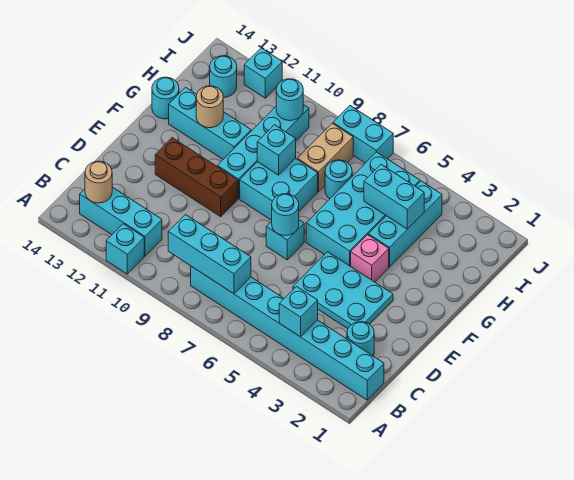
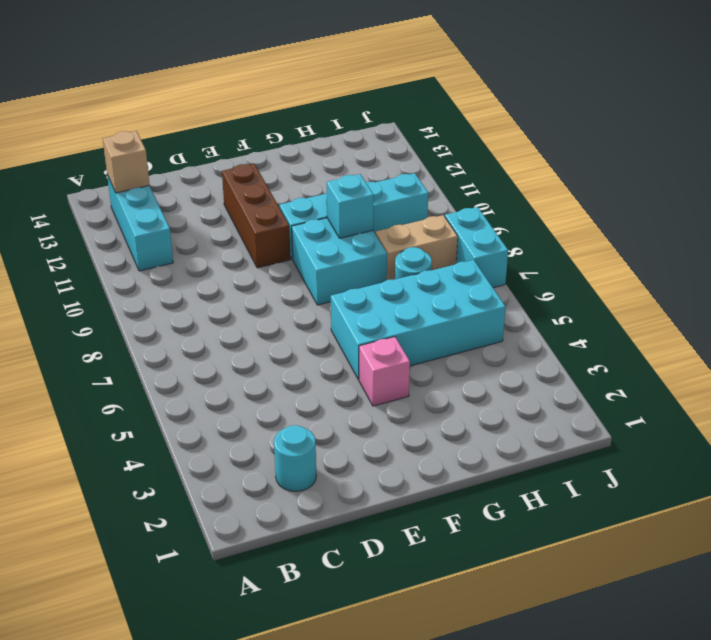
tan brick B13 level 2 -> tan round brick B13 level 2
none -> cyan brick A11 level 1
none -> cyan brick B1:B8 level 1
none -> cyan plate D3:E5 level 1

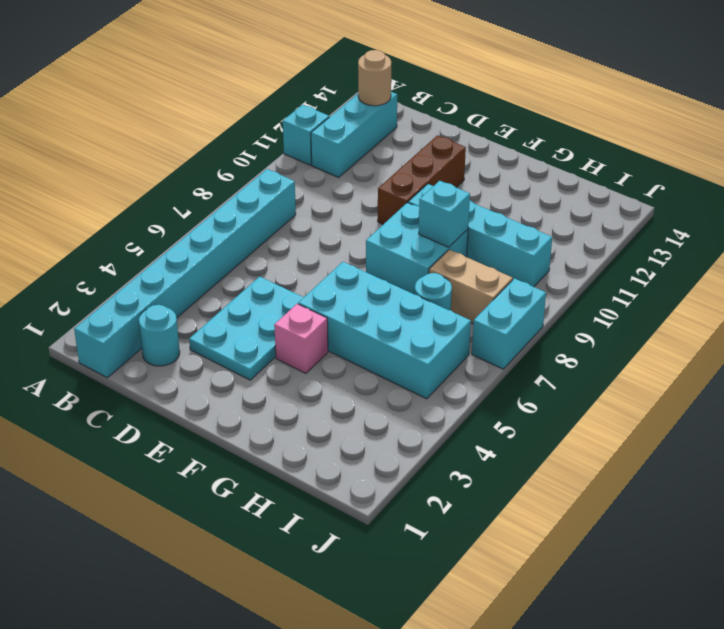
none -> cyan brick E7 level 1
none -> cyan brick G4:I4 level 1
none -> cyan brick G11:G13 level 1

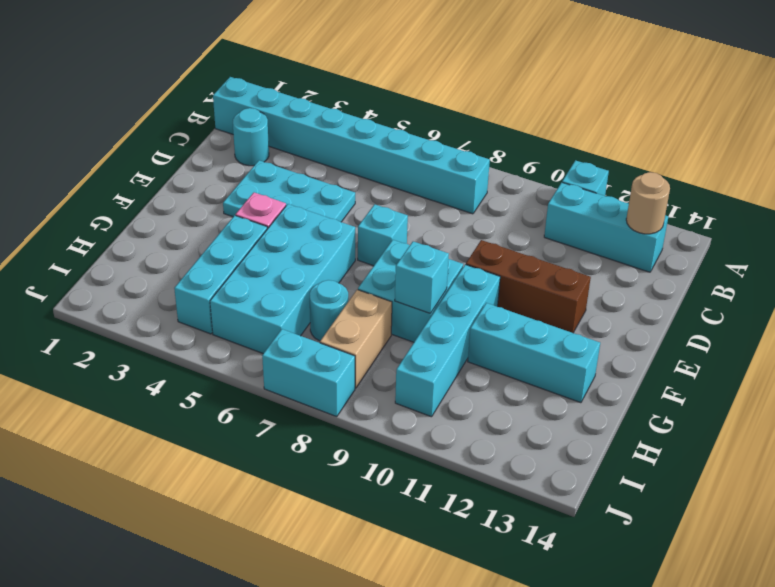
none -> cyan round brick G14 level 1
none -> cyan round brick I13 level 1
none -> cyan brick J12 level 1

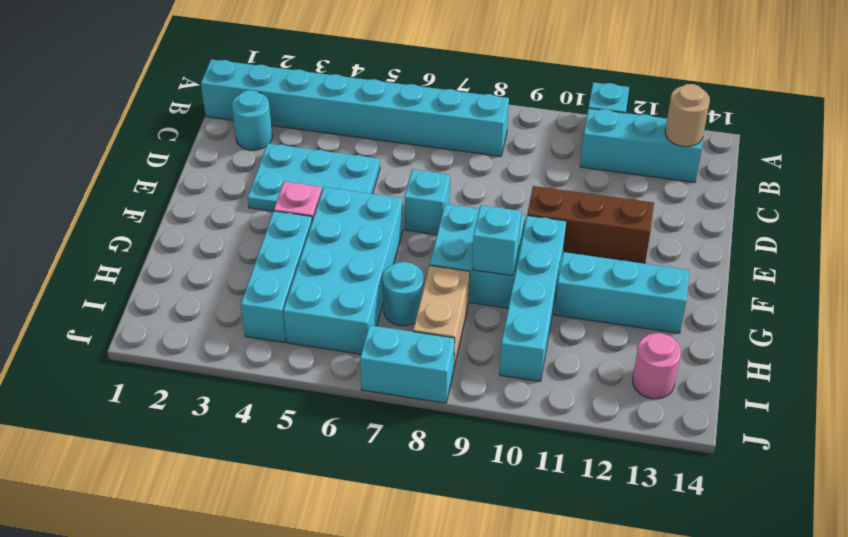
pink round brick I13 level 1 -> cyan round brick I13 level 1
none -> cyan round brick G14 level 1
none -> cyan brick J12 level 1
none -> cyan brick B4 level 2

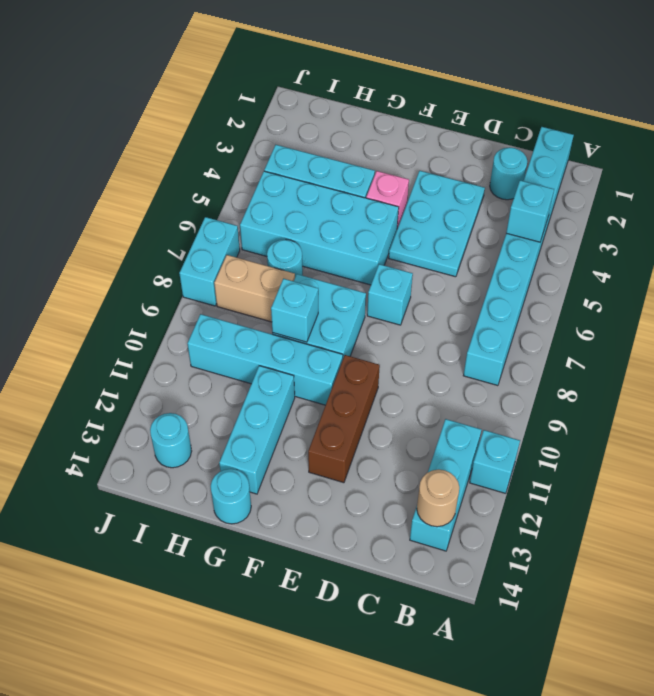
none -> cyan brick J12 level 1
none -> cyan brick B7:B9 level 2
none -> cyan round brick E7 level 2

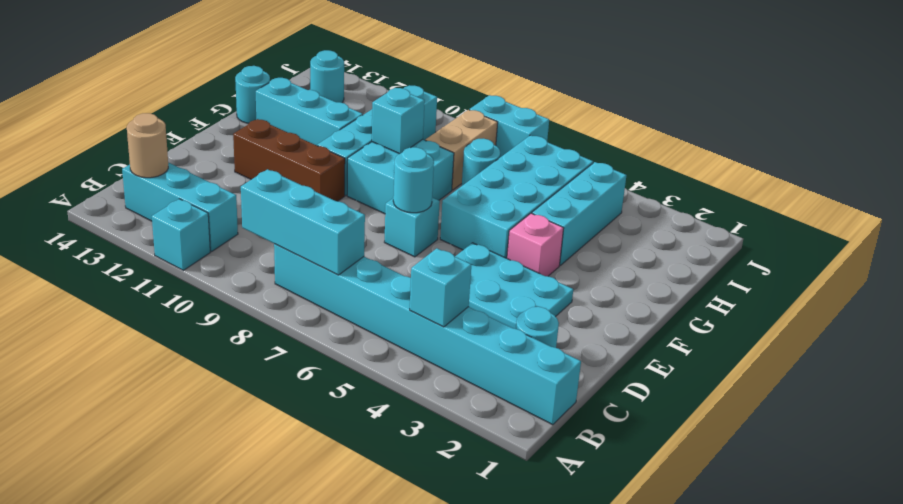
none -> cyan brick J12 level 1
none -> tan round brick G12 level 2
none -> cyan brick H4:H5 level 2

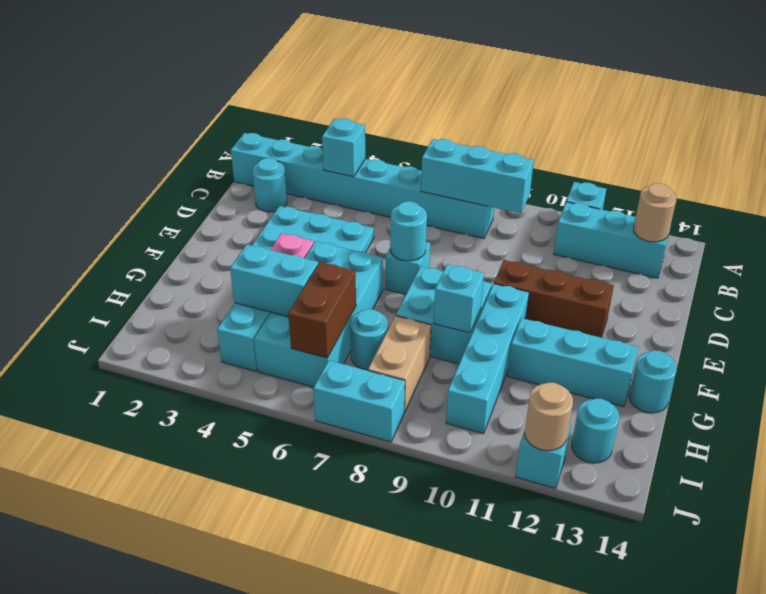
brown brick H6:I6 level 2 -> none
tan round brick J12 level 2 -> tan round brick G12 level 2
none -> cyan round brick I10 level 2

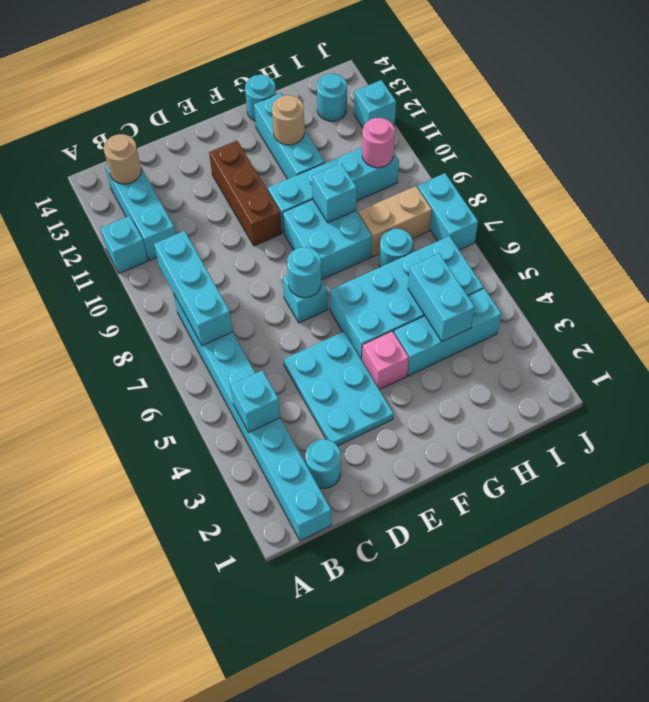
pink round brick I10 level 2 -> cyan round brick I10 level 2

